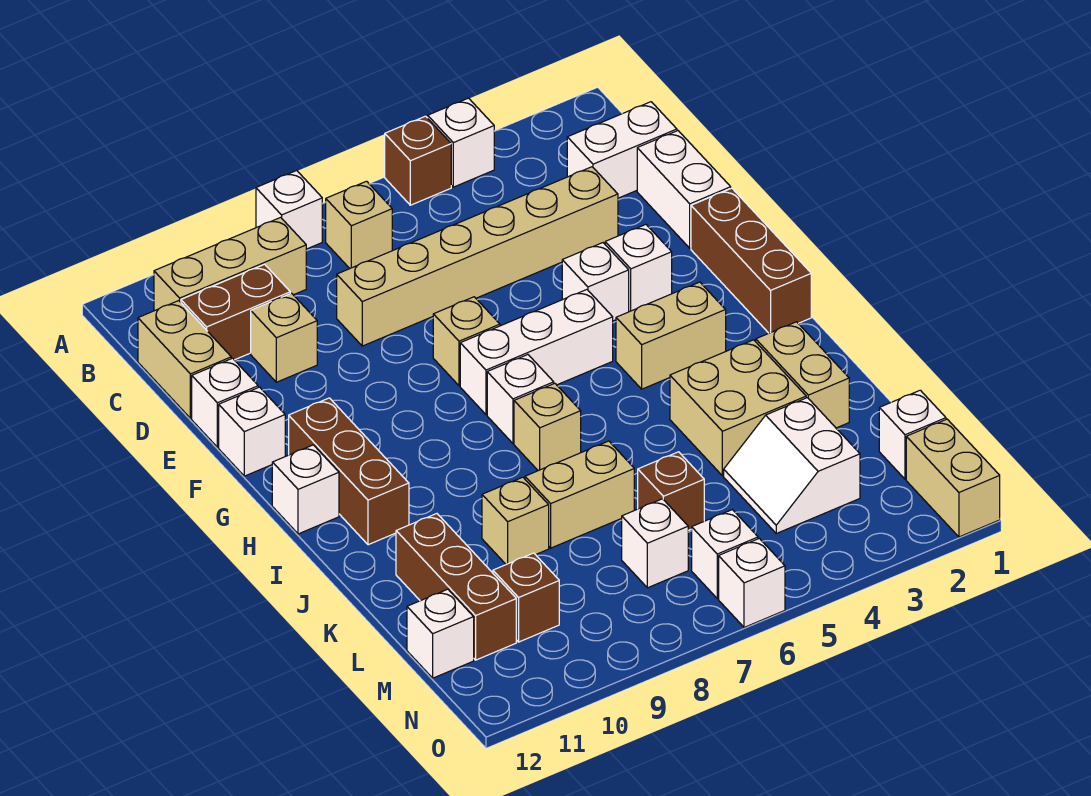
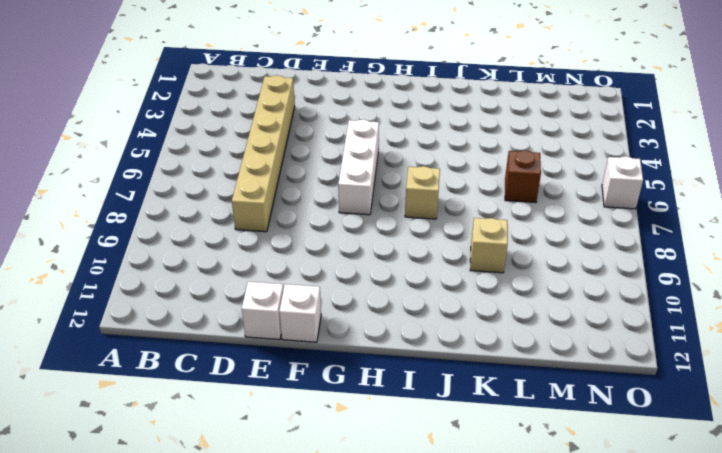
none -> white brick A4 level 1
none -> brown brick A5 level 1
none -> white brick A8 level 1
none -> tan brick B7 level 1

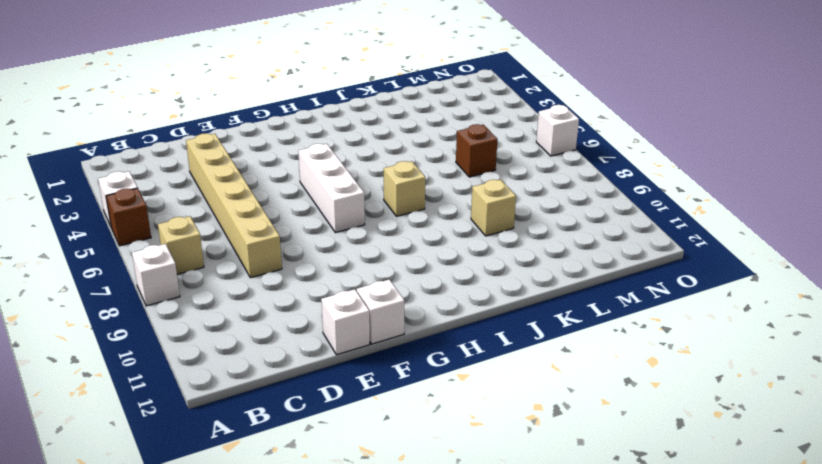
none -> tan brick B9:B11 level 1
none -> white brick C1:C2 level 1
none -> brown brick C10:C11 level 1
none -> tan brick C12:D12 level 1

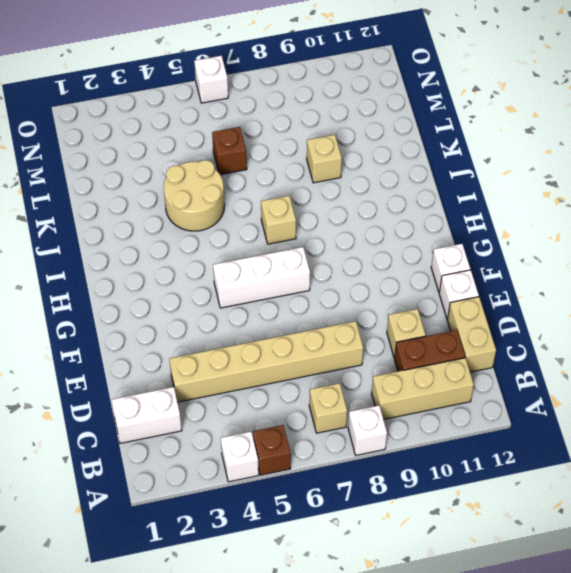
tan round brick J4:K5 level 1 -> tan brick J3:K4 level 1
none -> white brick D1:E1 level 1
none -> brown brick F1:H1 level 1
none -> white brick F3 level 1
none -> white brick F4 level 1

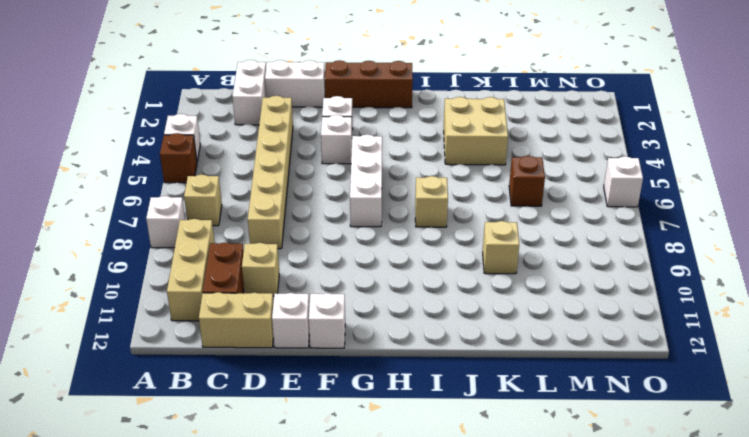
none -> tan brick F7 level 1
none -> brown brick G11:I11 level 1
none -> tan brick H3:H4 level 1
none -> white brick H7 level 1

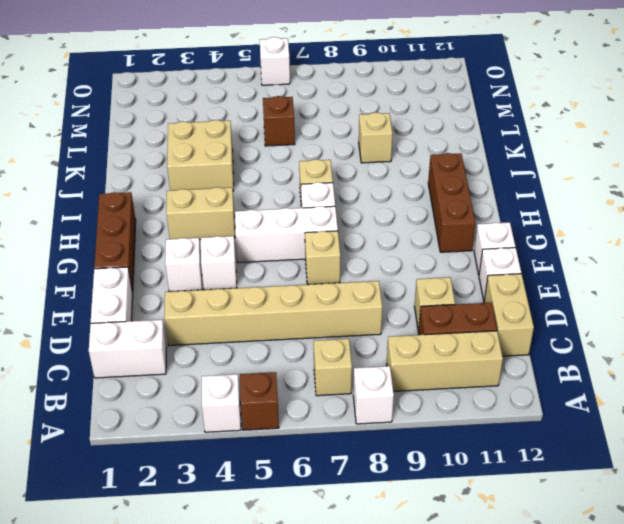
none -> white brick H12 level 1
none -> tan brick J2:K2 level 1
none -> tan brick K7:K8 level 1
none -> brown brick K11:M11 level 1

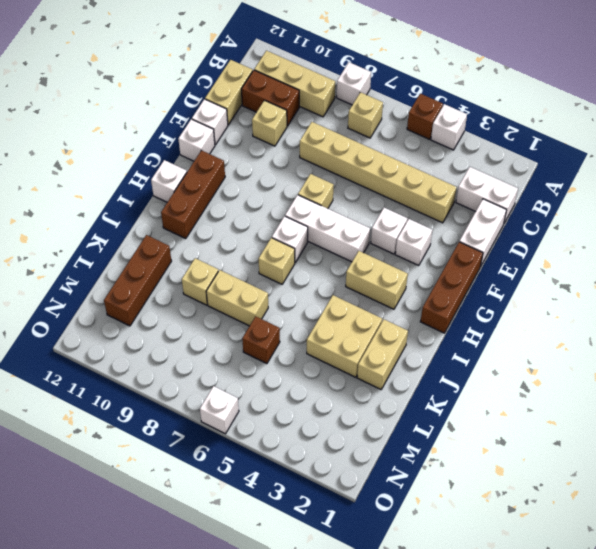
none -> white slope L3:M4 level 1 top 3
none -> white brick M1 level 1
none -> white brick M7 level 1
none -> brown brick M10 level 1

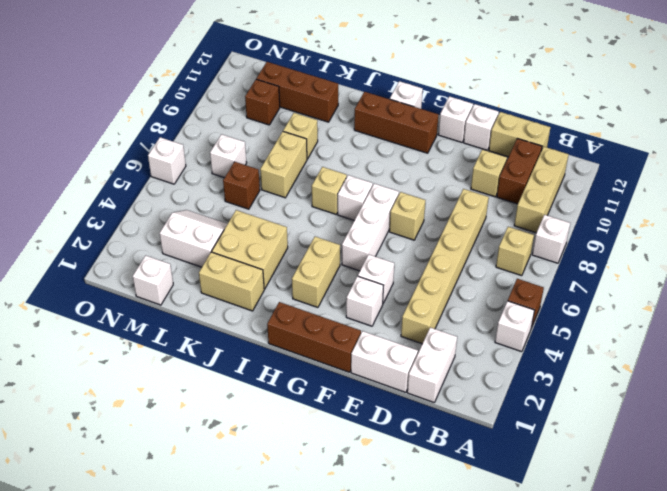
none -> white brick M12 level 1
none -> tan brick N1:O1 level 1
none -> white brick N6 level 1

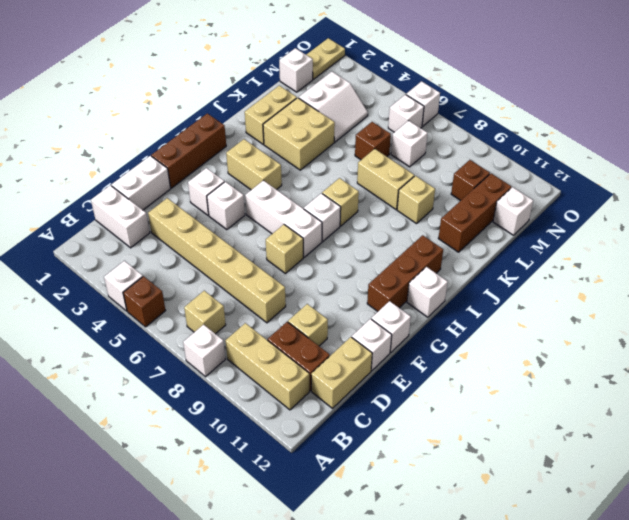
tan plate N1:O1 level 1 -> tan brick N1:O1 level 1

